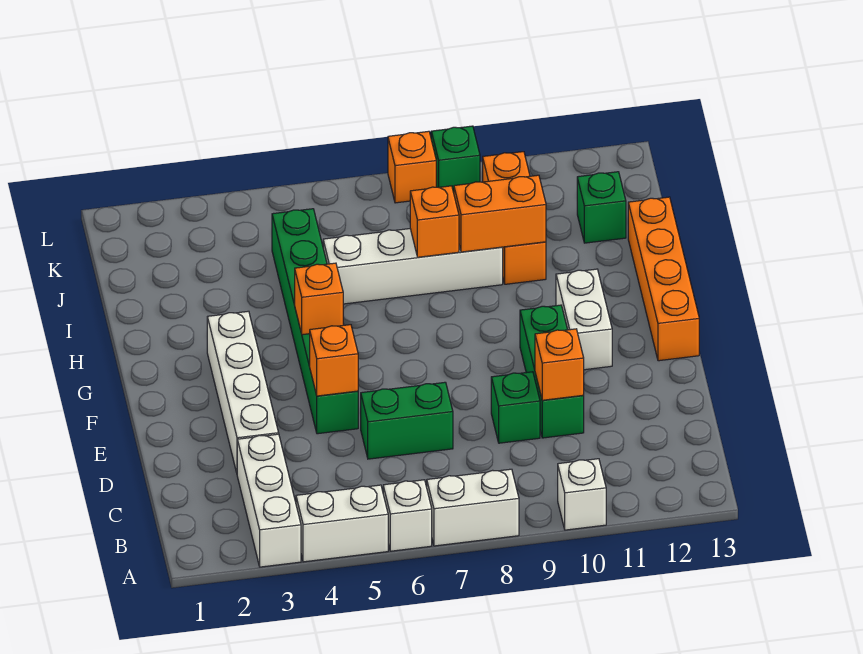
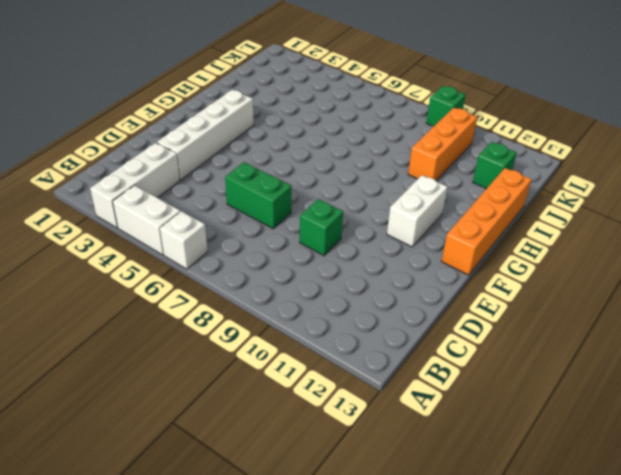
none -> white brick A7:A8 level 1
none -> white brick A10 level 1
none -> green brick D10:F10 level 1

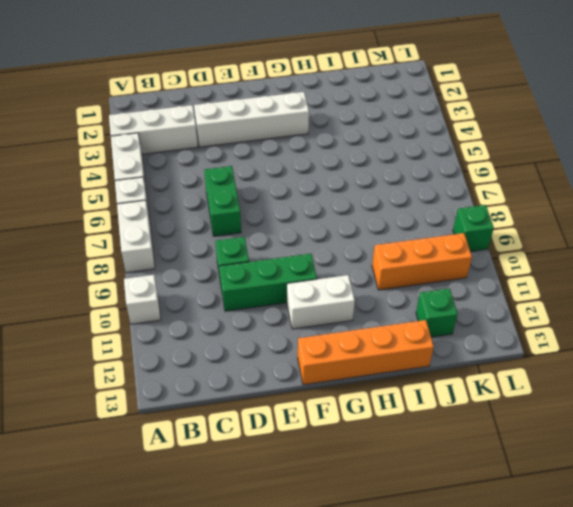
none -> green brick E5:J5 level 1
none -> white brick I6:I9 level 1
none -> orange brick L8 level 1

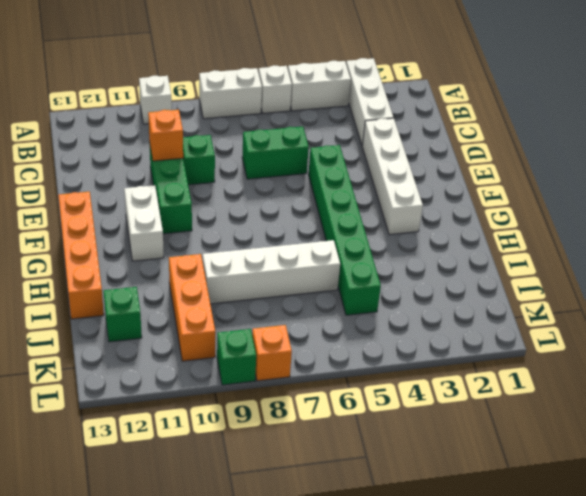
none -> orange brick E5 level 2
none -> orange brick G5 level 2
none -> orange brick I8 level 2

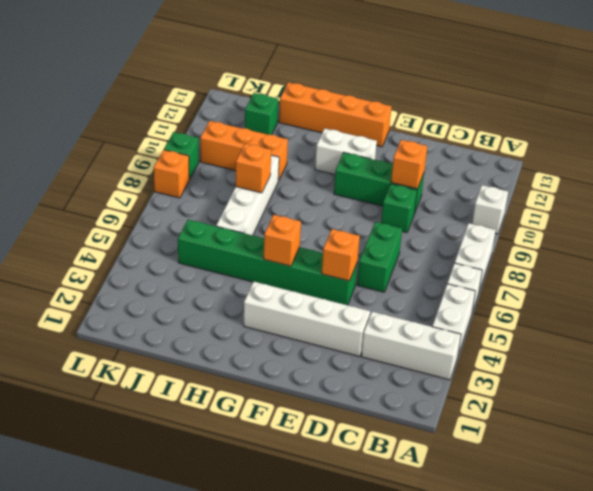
none -> orange brick I9:I10 level 2

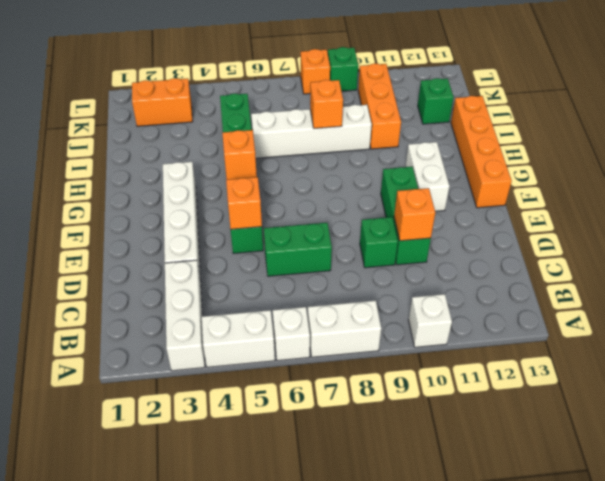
orange brick K2:K3 level 1 -> orange brick I9:I10 level 2

